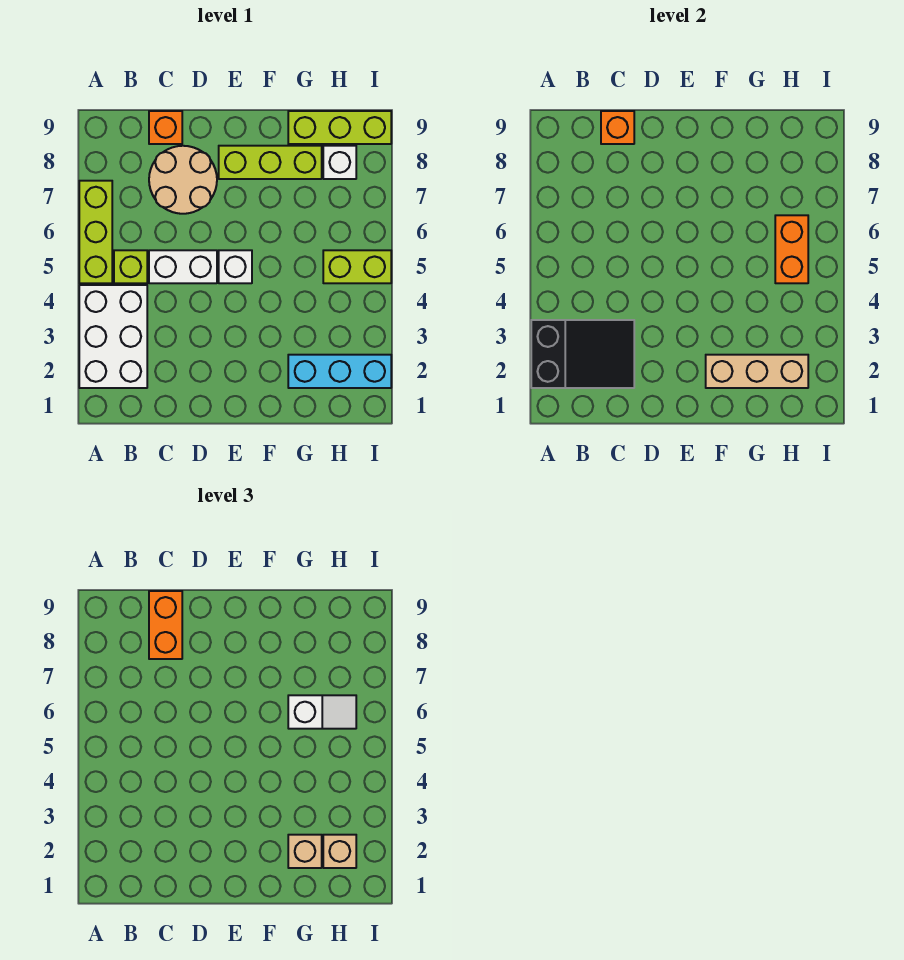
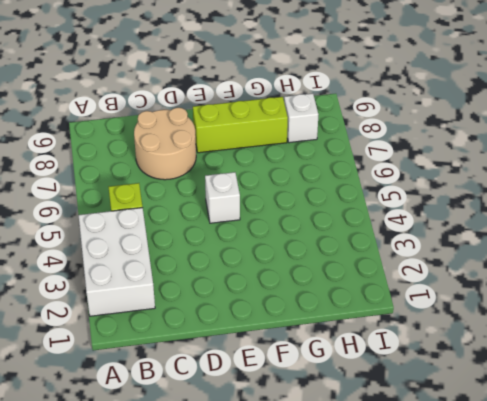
none -> lime brick A5:A7 level 1
none -> white brick C5:D5 level 1
none -> orange brick C9 level 1

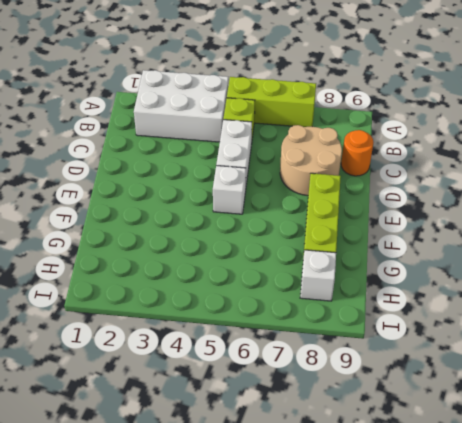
orange round brick C9 level 1 -> orange brick C9 level 1
none -> cyan brick G2:I2 level 1
none -> lime brick G9:I9 level 1
none -> lime brick H5:I5 level 1

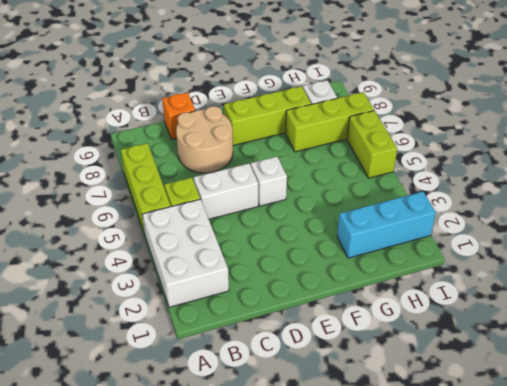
lime brick G7:I7 level 1 -> lime brick G9:I9 level 1
lime brick I5:I6 level 1 -> lime brick H5:I5 level 1
none -> black slope A2:C3 level 2 top A
none -> orange brick C9 level 2
none -> tan brick F2:H2 level 2

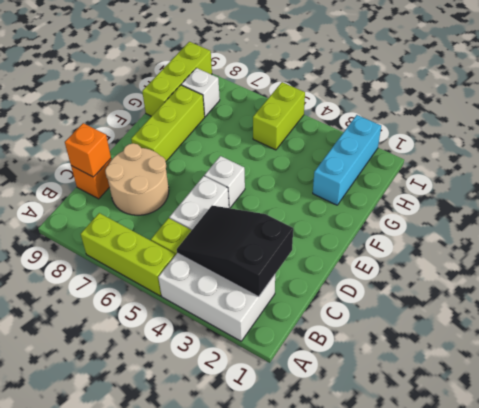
black slope B2:C4 level 2 top 2 -> black slope A2:C3 level 2 top A
none -> tan brick F2:H2 level 2
none -> orange brick H5:H6 level 2
none -> orange brick C8:C9 level 3

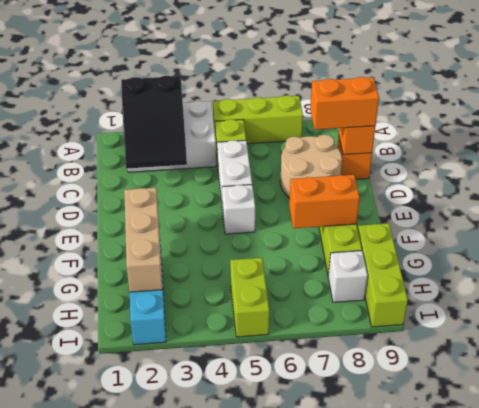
orange brick F7:F8 level 2 -> orange brick H5:H6 level 2
none -> tan brick G2 level 3
none -> white slope G6:H6 level 3 top G
none -> tan brick H2 level 3

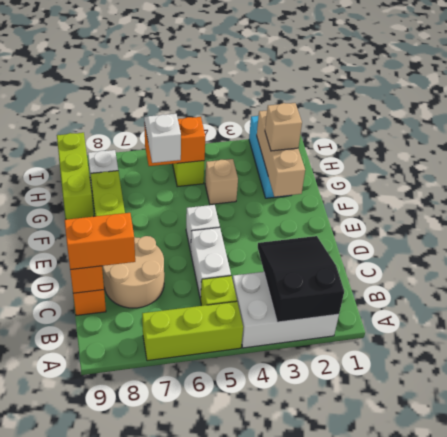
tan brick G4 level 1 -> tan brick H2 level 3

